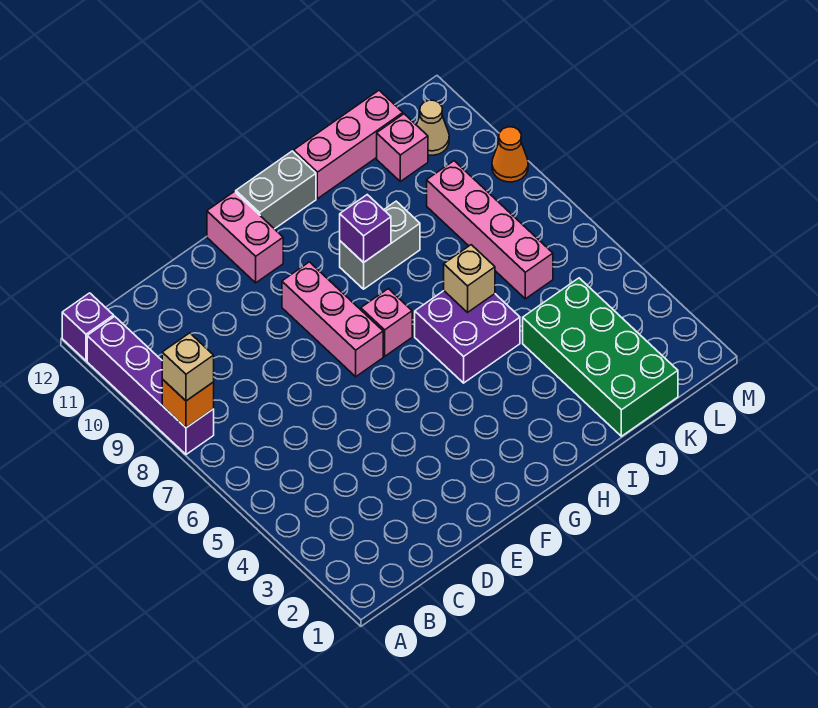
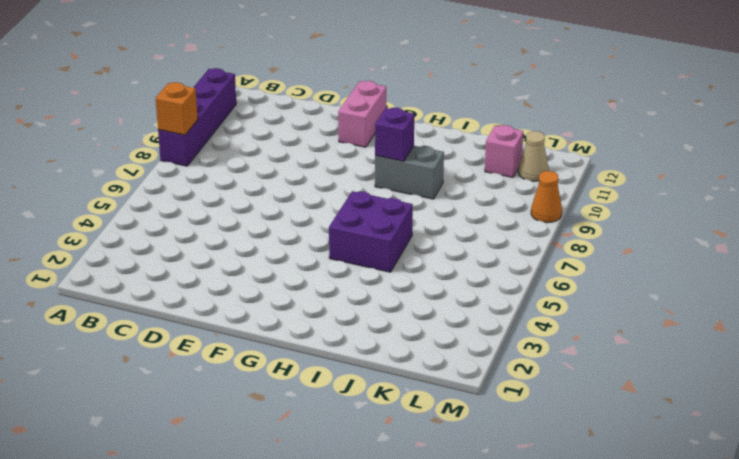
none -> purple brick A12 level 1
none -> pink brick F7:F9 level 1
none -> pink brick G7 level 1

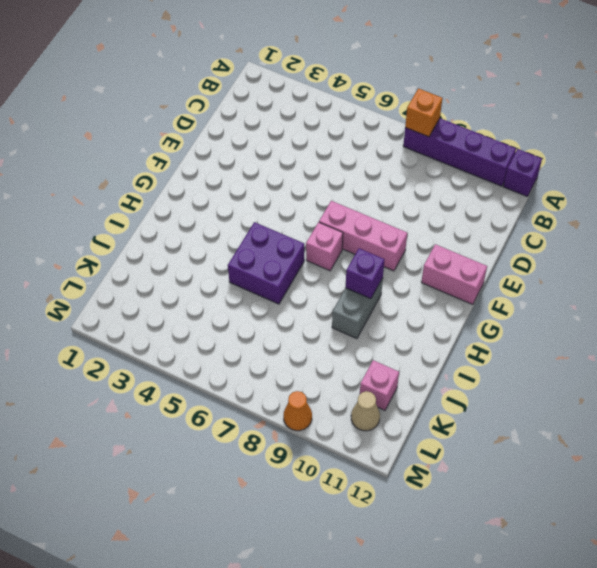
none -> grey brick G12:H12 level 1
none -> pink brick I12:K12 level 1
none -> green brick J1:K4 level 1

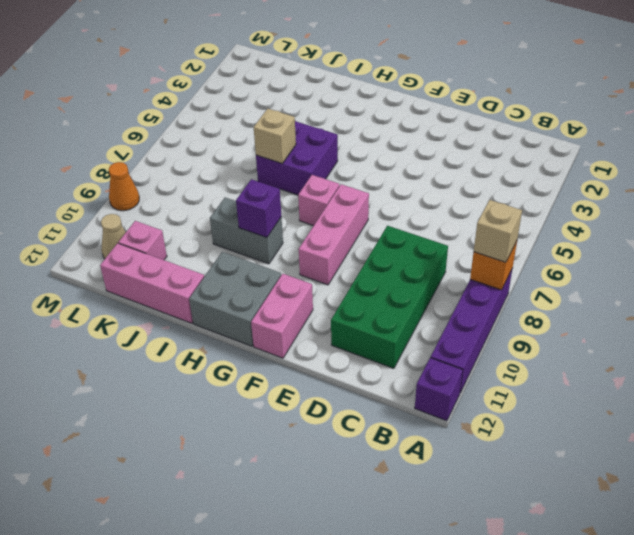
green brick C8:D11 level 1 -> green brick J1:K4 level 1
grey brick G11:H12 level 1 -> grey brick G12:H12 level 1
none -> pink brick K6:K9 level 1

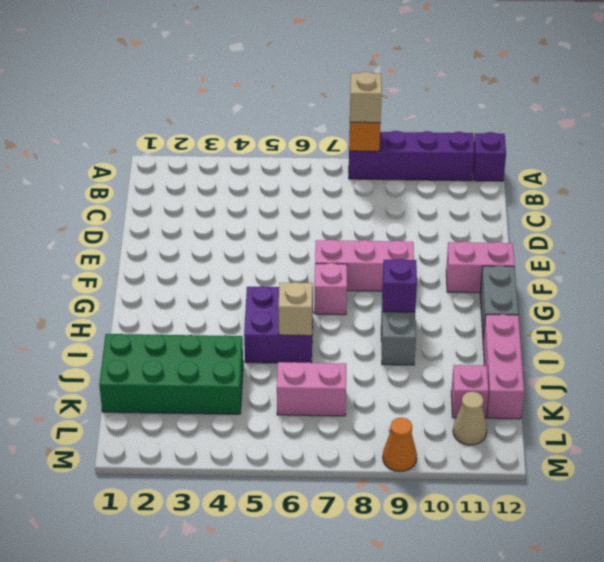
pink brick K6:K7 level 1 -> pink brick K6:K9 level 1

